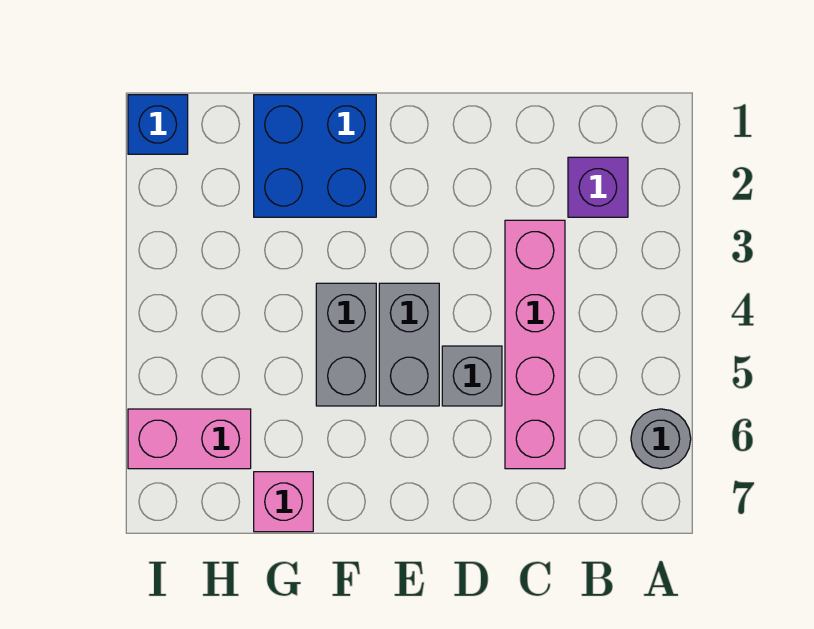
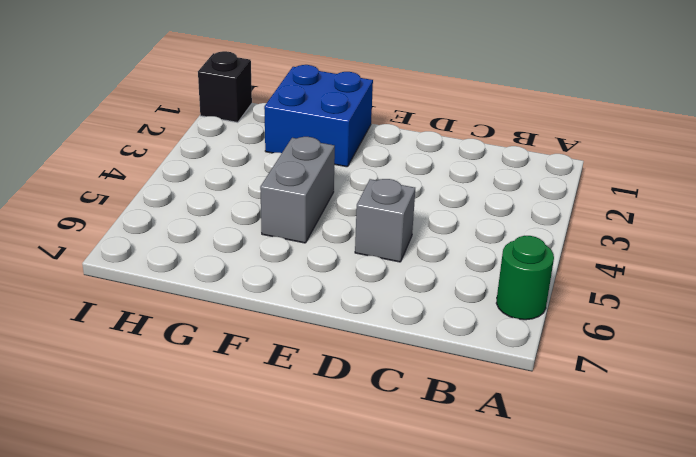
green round brick A6 level 1 -> grey round brick A6 level 1
black brick I1 level 1 -> blue brick I1 level 1
none -> purple brick B2 level 1
none -> pink brick C3:C6 level 1

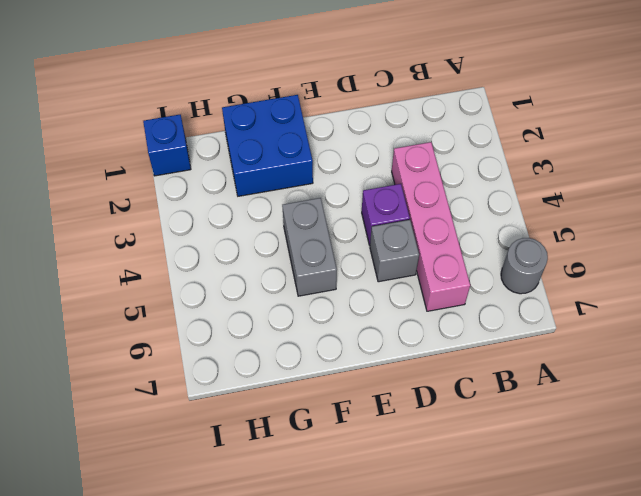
purple brick D4 level 1 -> purple brick B2 level 1
none -> grey brick E4:E5 level 1
none -> pink brick G7 level 1

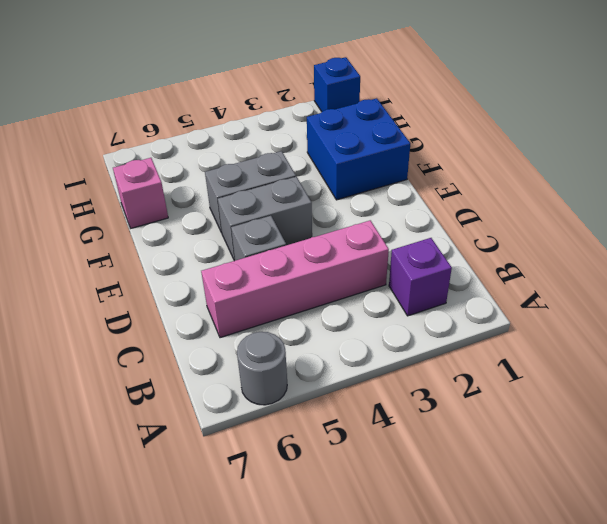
none -> pink brick H6:I6 level 1

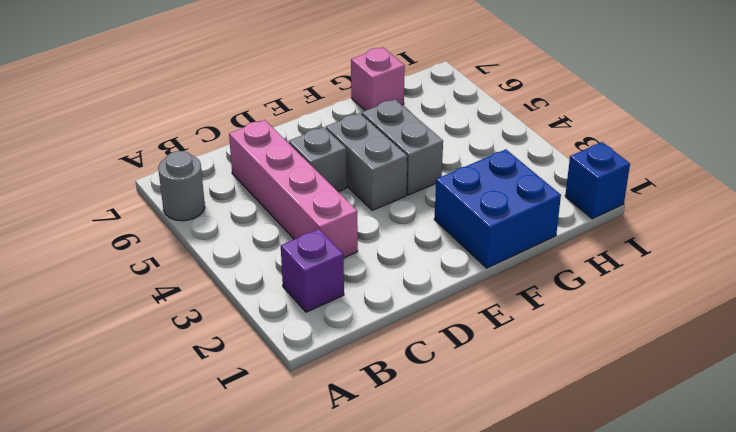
none -> pink brick H6:I6 level 1

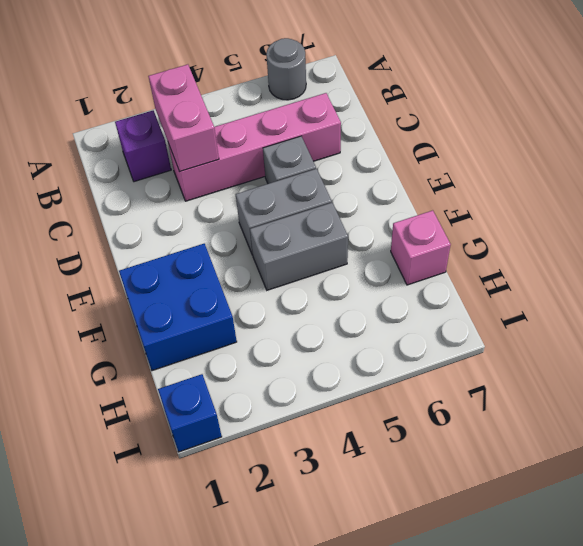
pink brick B3:C3 level 2 -> pink brick H6:I6 level 1

